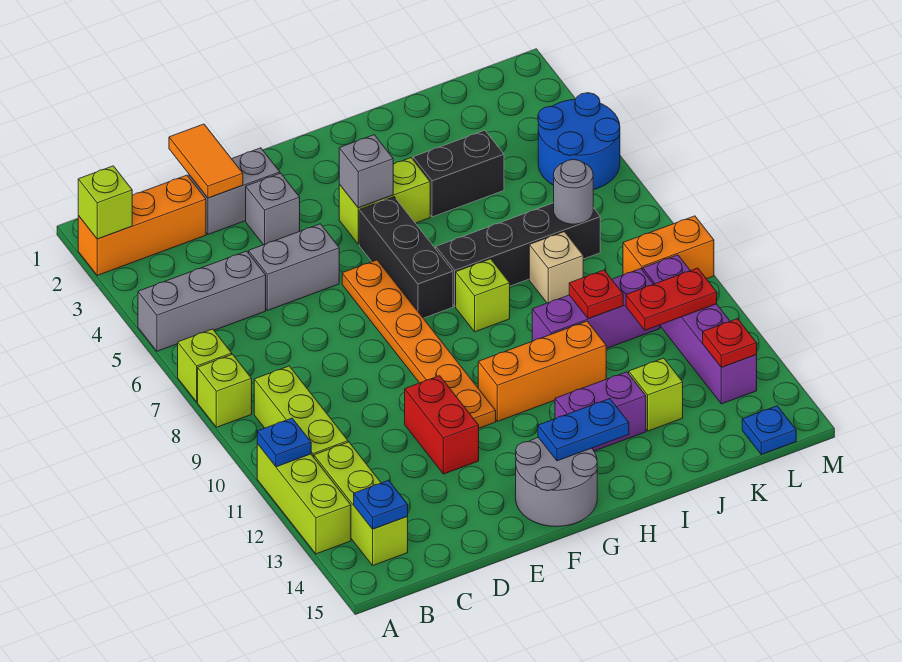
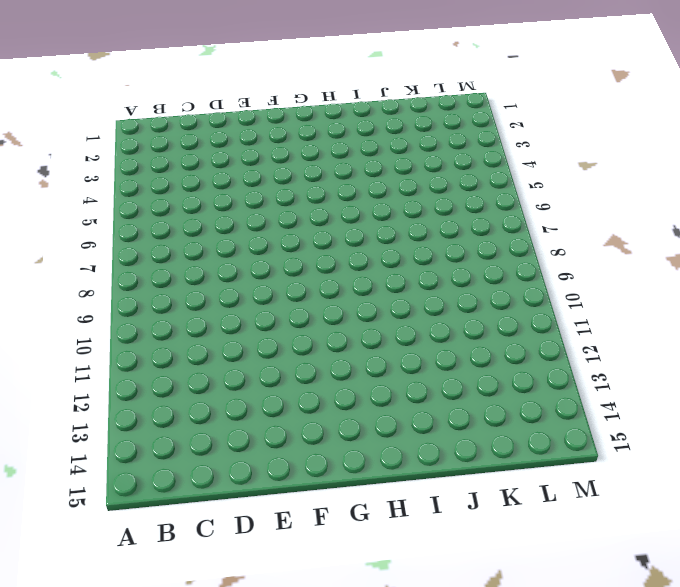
none -> orange brick A2:C2 level 1
none -> grey brick A5:C5 level 1
none -> lime brick A7 level 1
none -> lime brick A8 level 1

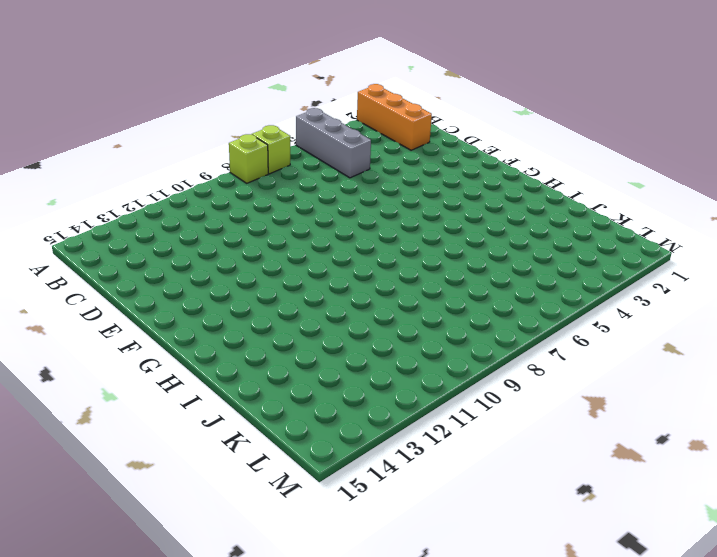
none -> lime brick A11:A13 level 1
none -> lime brick B9:B11 level 1
none -> lime brick B12:B14 level 1
none -> grey brick D2:E2 level 1

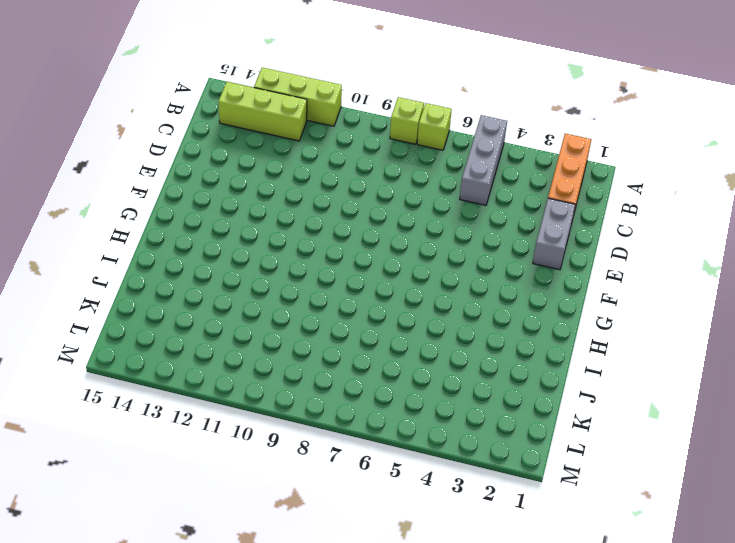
none -> lime brick B9:B11 level 1
none -> grey brick D5:E5 level 1
none -> grey brick E3 level 1
none -> red brick E11:E12 level 1

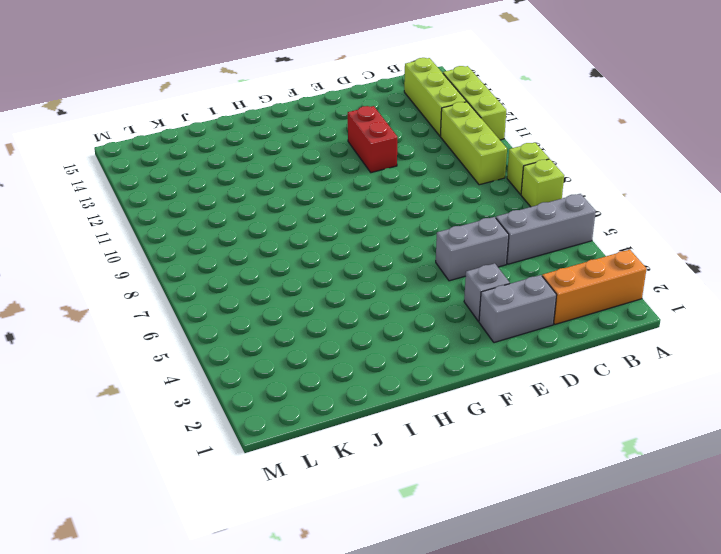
none -> orange plate F6:F11 level 1
none -> grey round brick F14:G15 level 1
none -> lime brick G4:H4 level 1
none -> black brick G5:G7 level 1

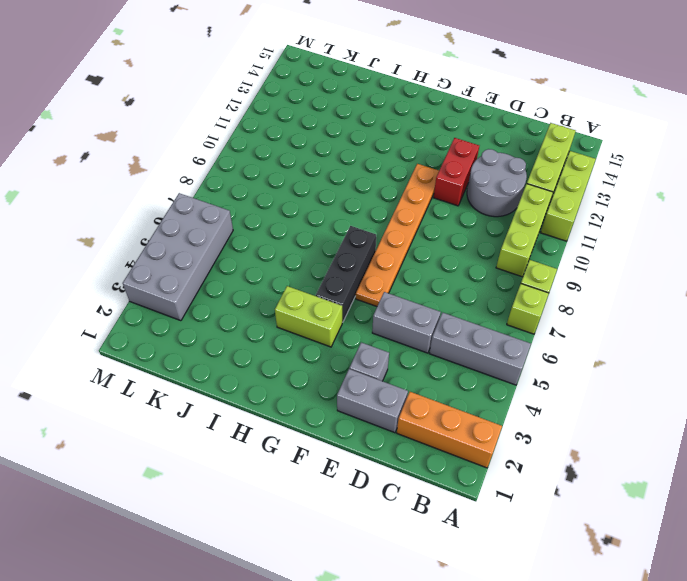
grey round brick C11:D12 level 1 -> grey round brick F14:G15 level 1
grey brick L3:M6 level 1 -> blue round brick L4:M5 level 1
none -> orange brick G11:I11 level 1
none -> black brick H7:K7 level 1
none -> lime brick H8 level 1
none -> purple brick H13:I13 level 1

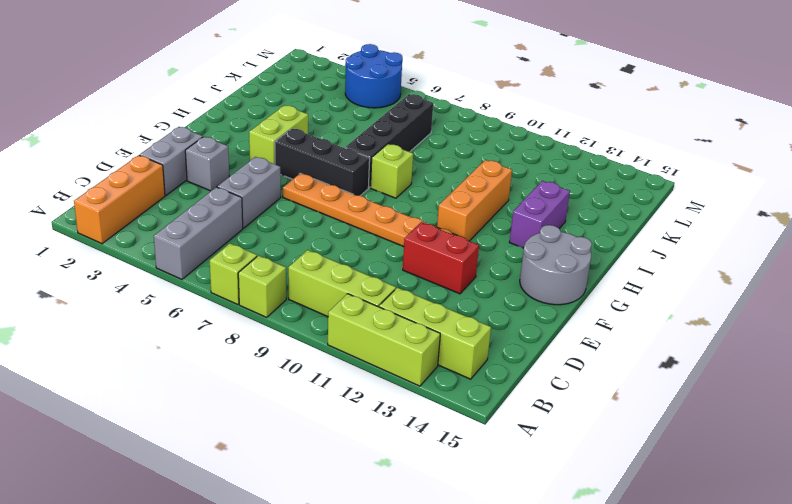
none -> black brick I4:J4 level 1
none -> purple brick I10:K10 level 1
none -> tan brick J8 level 1
none -> lime brick J13 level 1

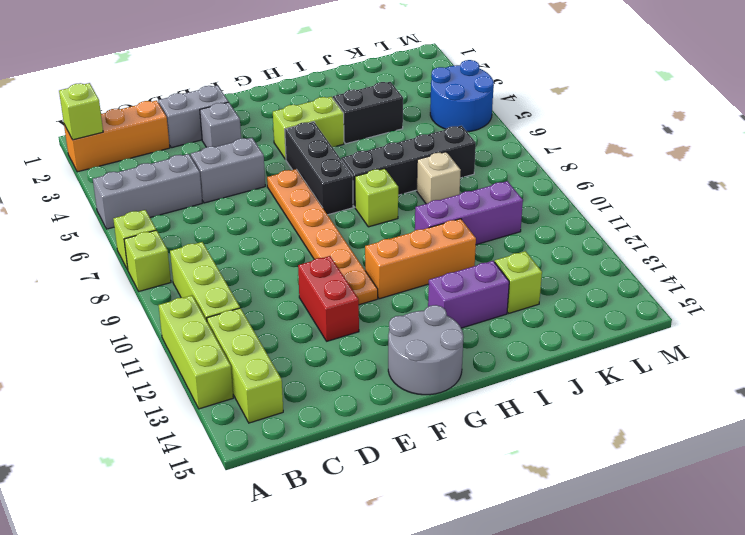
none -> orange brick L9:M9 level 1
none -> purple brick L10:L13 level 1
none -> blue plate L15 level 1
none -> blue plate A11 level 2

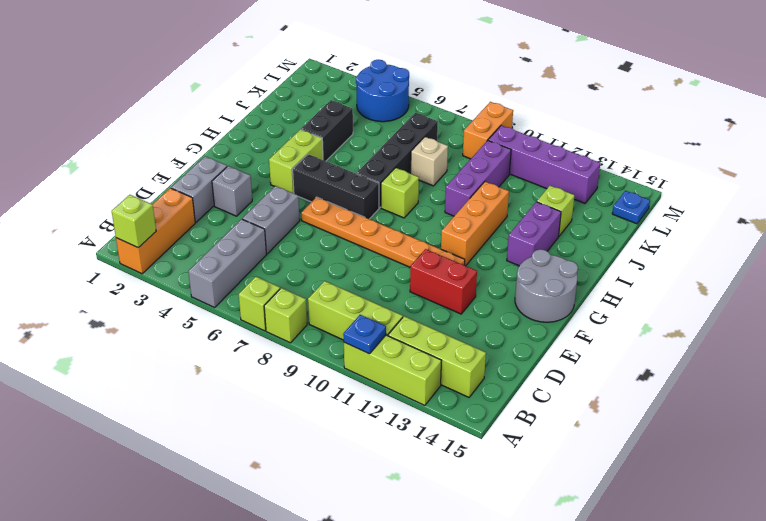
none -> blue plate B14 level 2
none -> orange tile D1:D2 level 2
none -> grey brick G4 level 2
none -> blue plate G14:H14 level 2

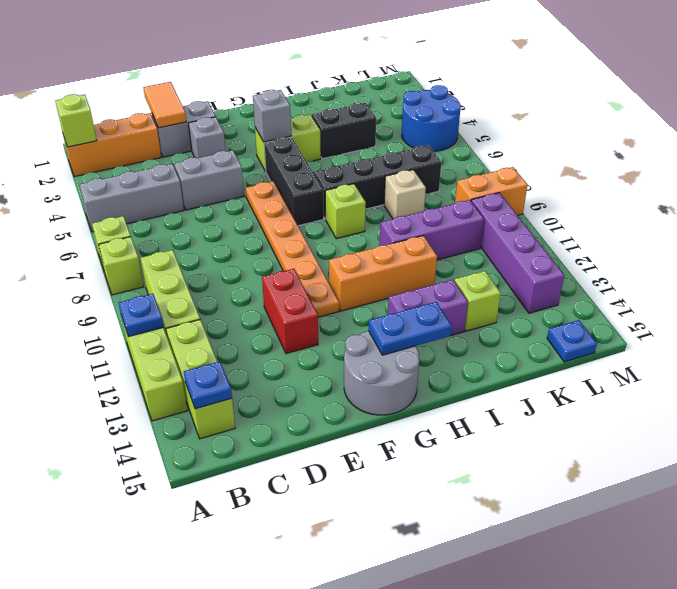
none -> red plate J10 level 2
none -> grey round brick K7 level 2
none -> red plate K11:L11 level 2
none -> red plate L13 level 2

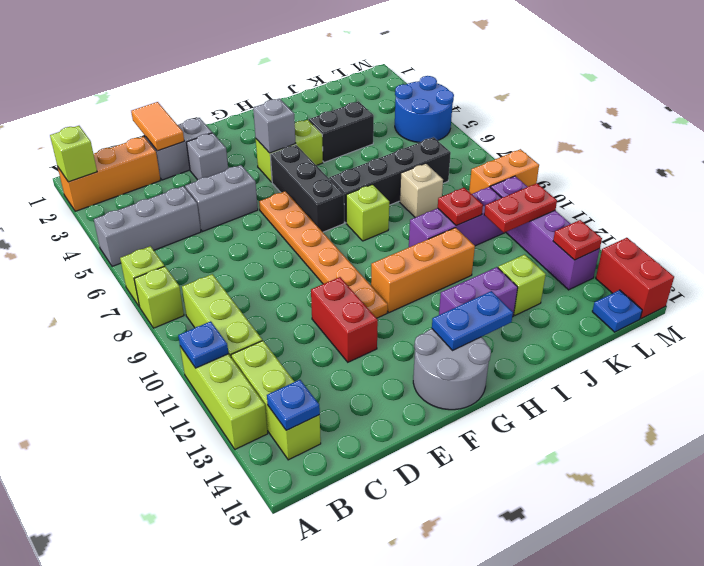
red brick M14:M15 level 1 -> none
none -> grey round brick K7 level 2

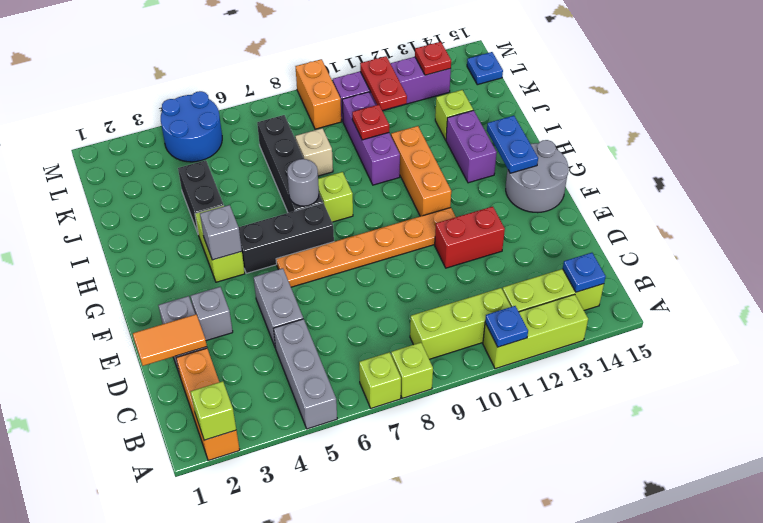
grey round brick H7 level 2 -> grey round brick K7 level 2

